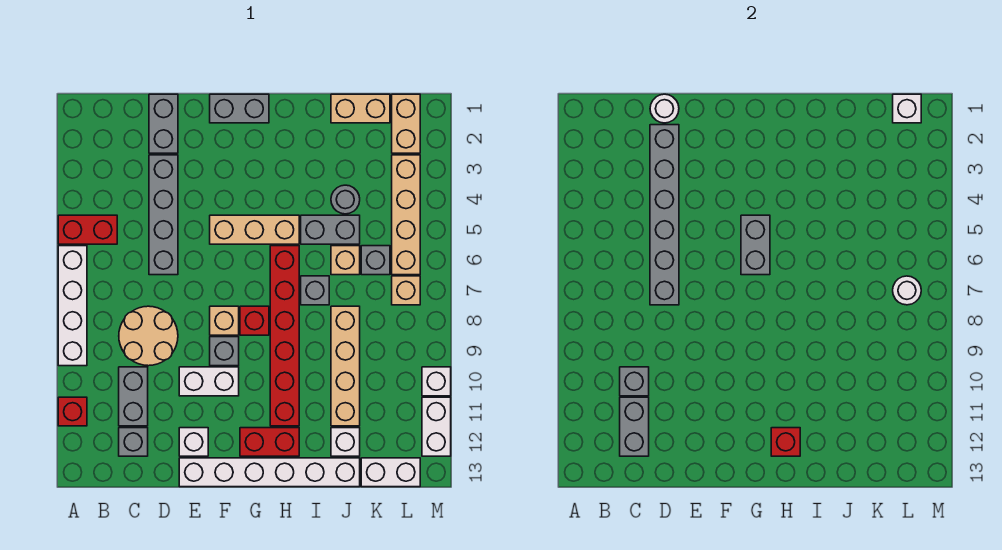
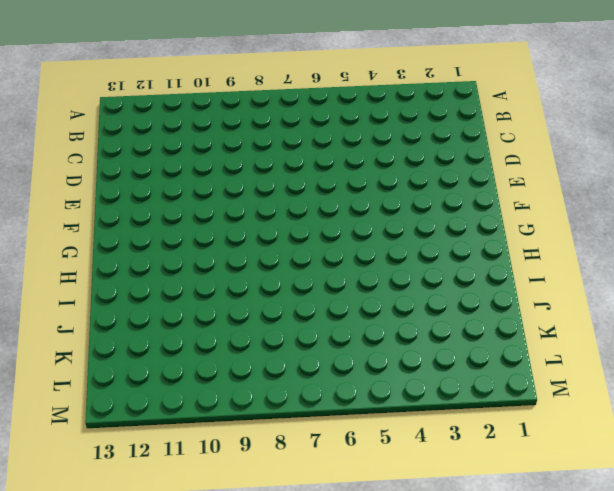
none -> red brick A5:B5 level 1
none -> white brick A6:A9 level 1
none -> red brick A11 level 1
none -> tan round brick C8:D9 level 1

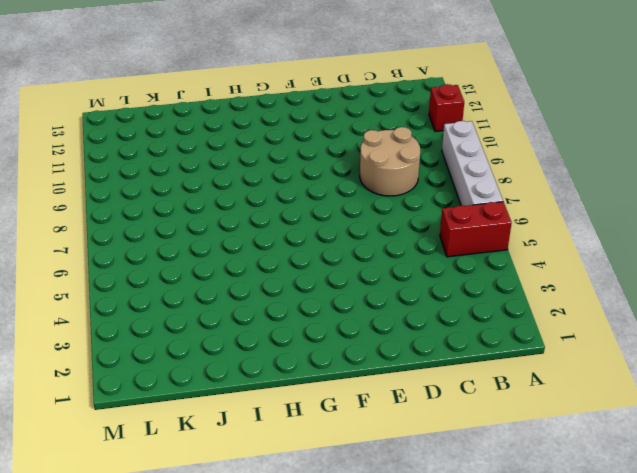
none -> grey brick C10:C11 level 1
none -> grey brick C12 level 1
none -> grey brick D1:D2 level 1
none -> grey brick D3:D6 level 1

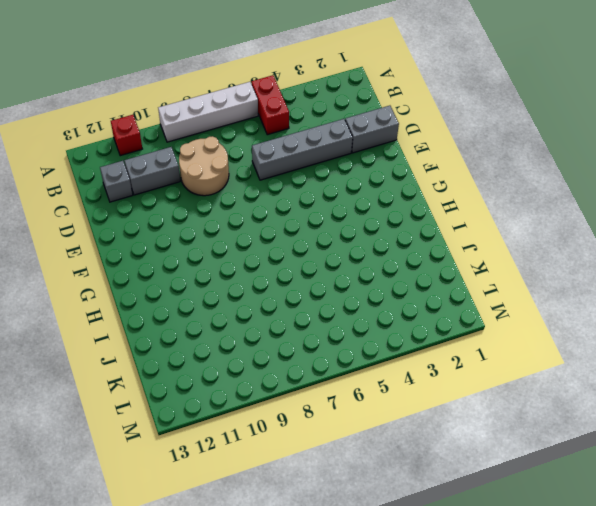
none -> white brick E10:F10 level 1
none -> white brick E12 level 1
none -> white brick E13:J13 level 1
none -> grey brick F1:G1 level 1

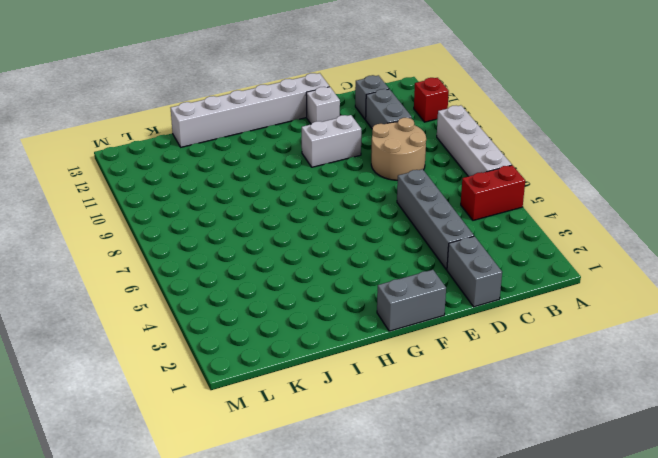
none -> tan brick F5:H5 level 1
none -> tan brick F8 level 1
none -> grey brick F9 level 1
none -> red brick G8 level 1

